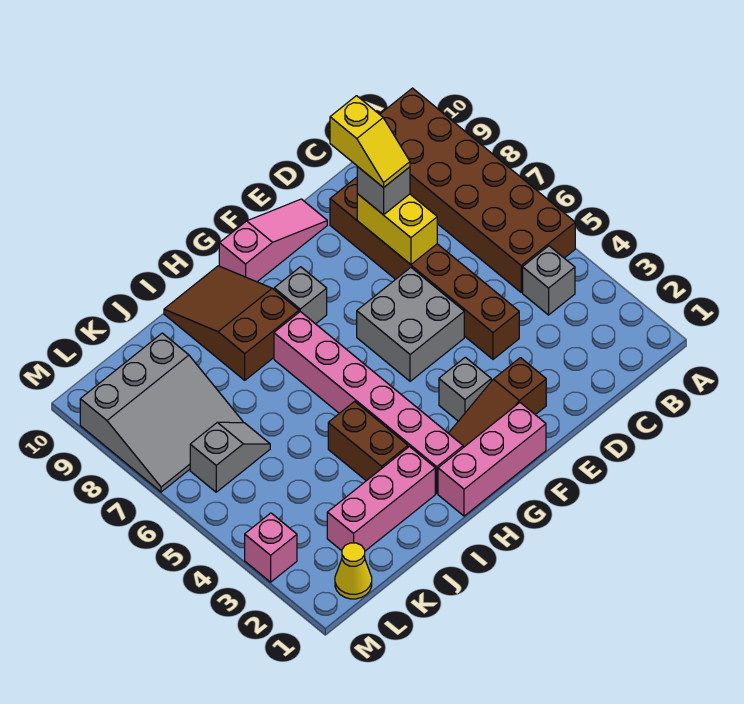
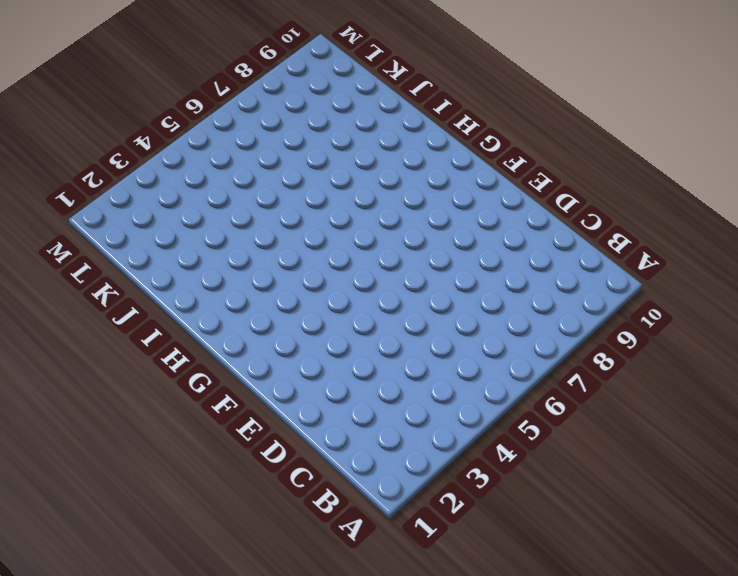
none -> brown brick A5:B10 level 1
none -> grey brick B4 level 1
none -> brown brick D4:D9 level 1

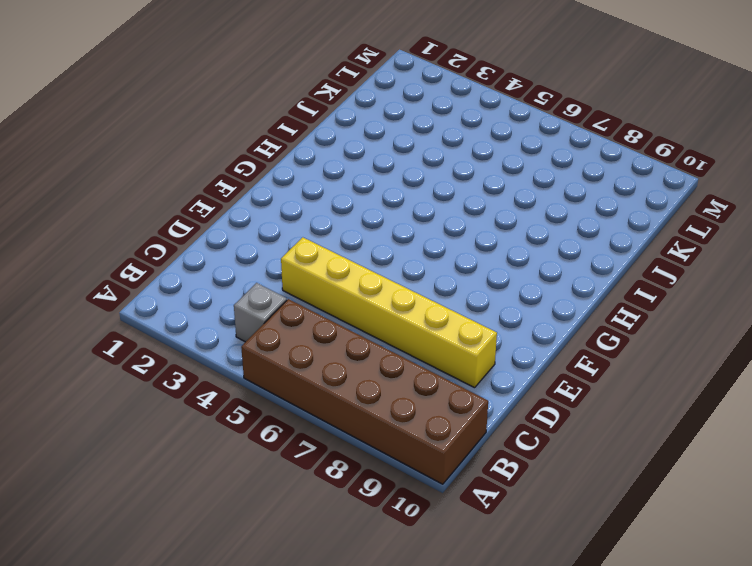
yellow brick D4:D9 level 1 -> brown brick D4:D9 level 1
none -> brown slope E2:G2 level 1 top E
none -> grey brick E5:F6 level 1
none -> pink slope E10:G10 level 1 top G

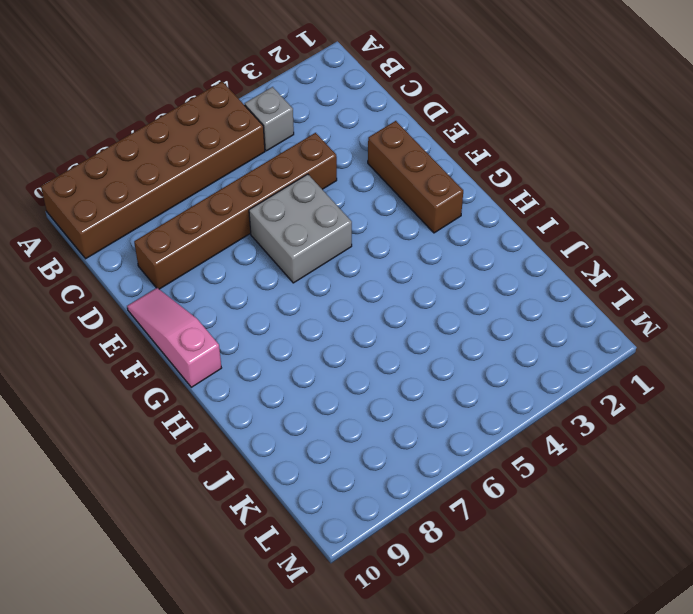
brown brick E2:G2 level 1 -> brown slope E2:G2 level 1 top E
none -> pink brick F1:H1 level 1
none -> grey brick F3 level 1
none -> grey brick G8 level 1

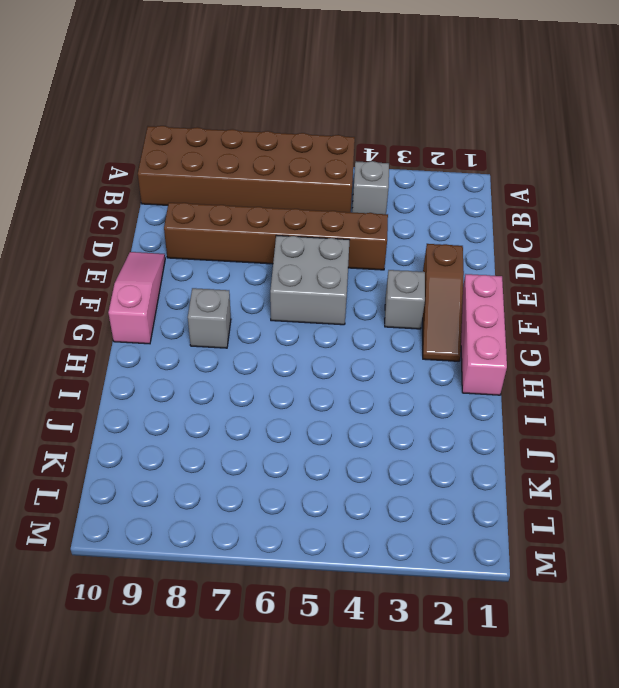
none -> pink brick H2:H7 level 1
none -> brown slope H8:I10 level 1 top 8
none -> pink brick I2:K2 level 1

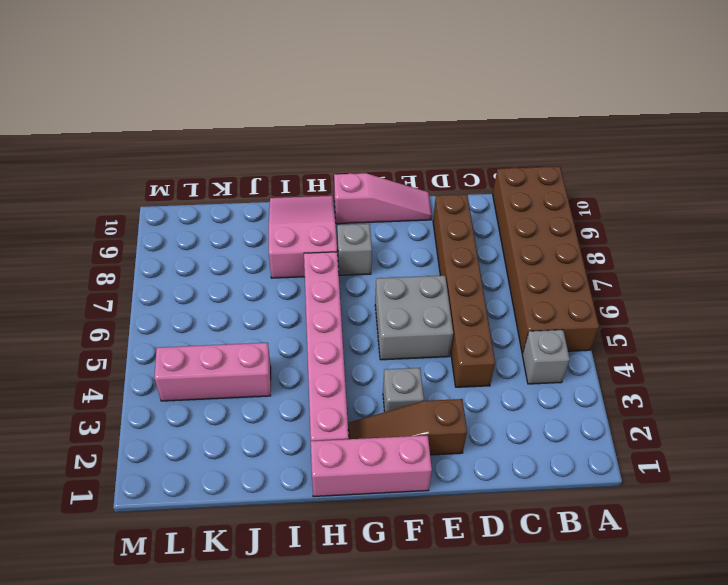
pink slope H8:I10 level 1 top 8 -> brown slope H8:I10 level 1 top 8
pink brick J4:L4 level 1 -> pink brick I2:K2 level 1
none -> brown brick I3:I4 level 1
none -> grey slope K6:L6 level 1 top L
none -> grey slope K7:M9 level 1 top 9

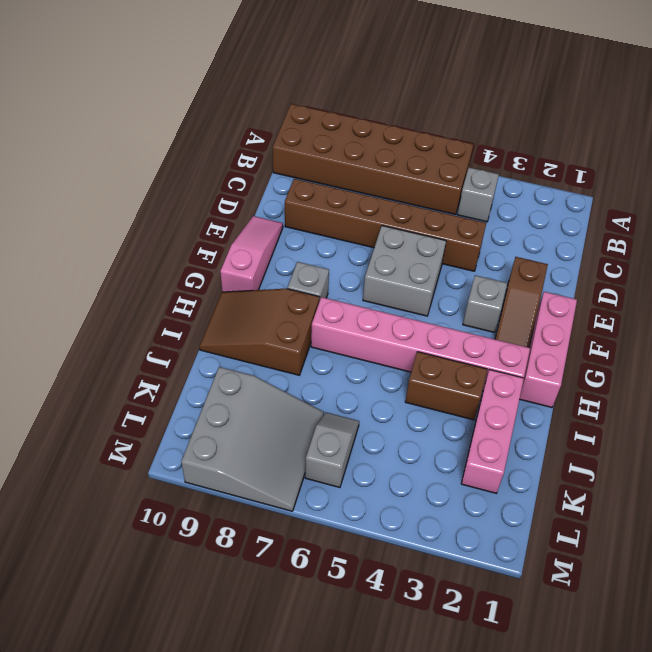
none -> yellow cone L1 level 1
none -> pink brick M3 level 1
none -> yellow brick D7:D8 level 2

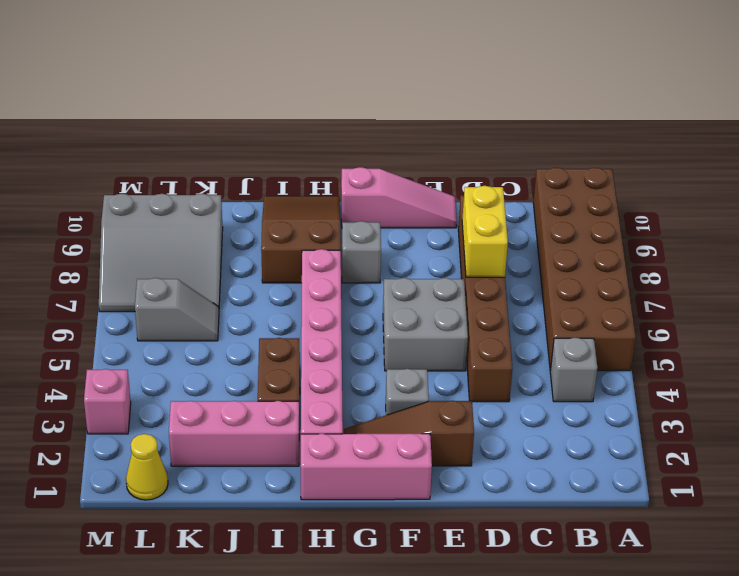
none -> grey brick D8 level 3
none -> yellow slope D8:D9 level 4 top 9

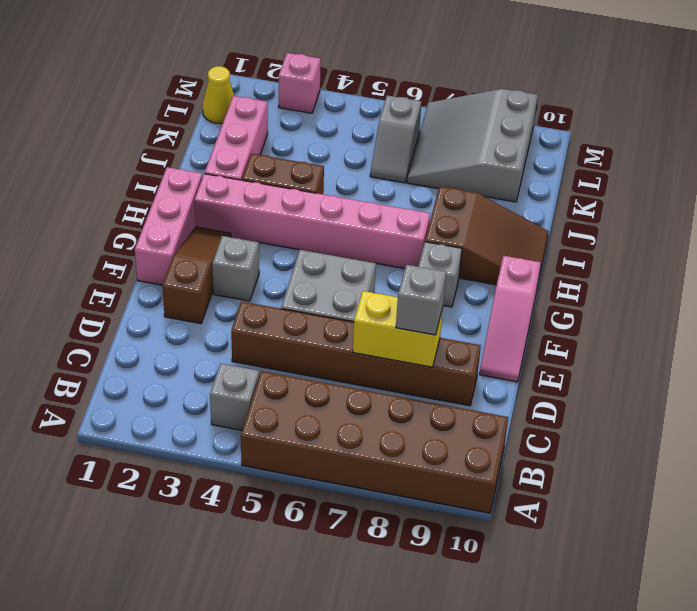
none -> yellow slope D8:D9 level 4 top 9

